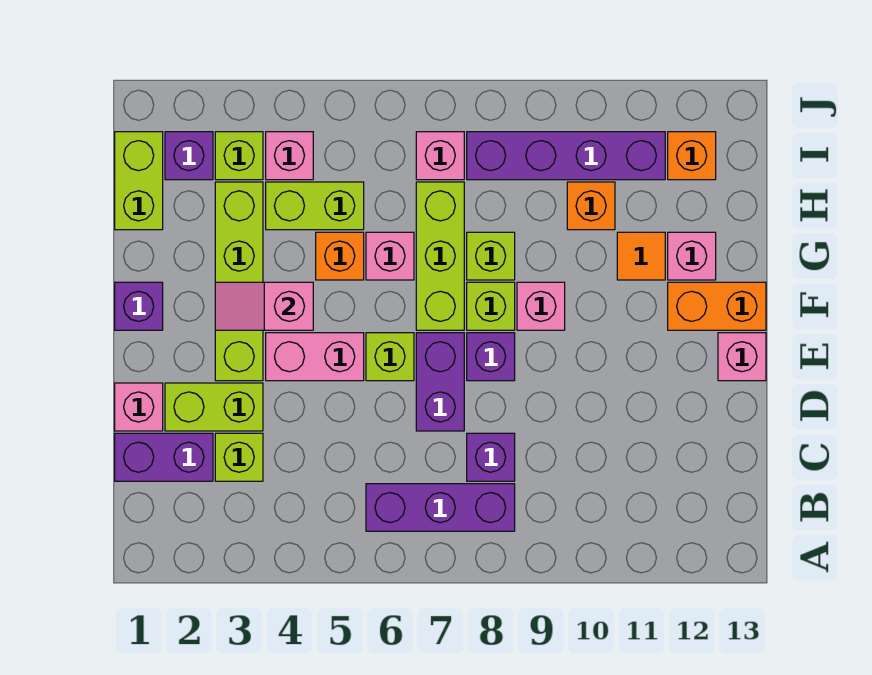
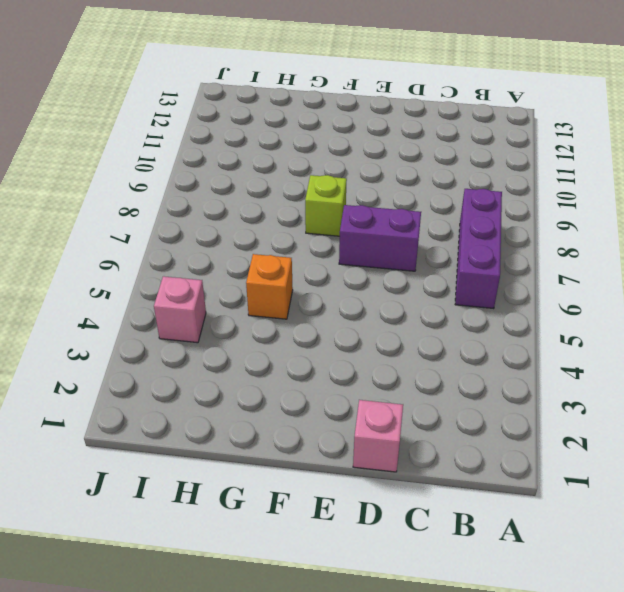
none -> purple brick C1:C2 level 1
none -> lime brick C3 level 1
none -> purple brick C8 level 1
none -> lime brick D2:D3 level 1

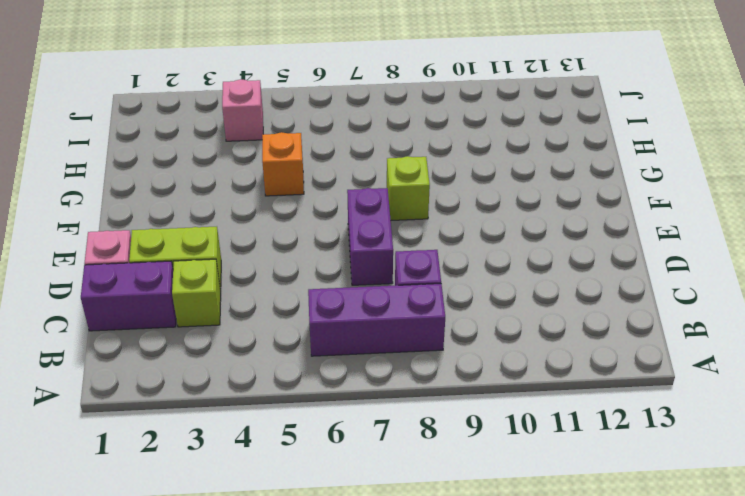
none -> lime brick E3:H3 level 1
none -> pink brick E4:E5 level 1
none -> lime brick E6 level 1
none -> purple brick E8 level 1

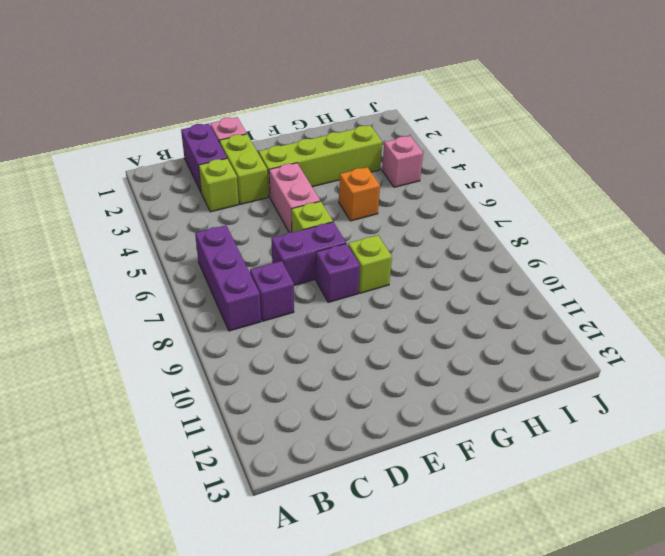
none -> pink brick E13 level 1
none -> purple brick F1 level 1
none -> lime brick F7:H7 level 1
none -> pink brick F9 level 1

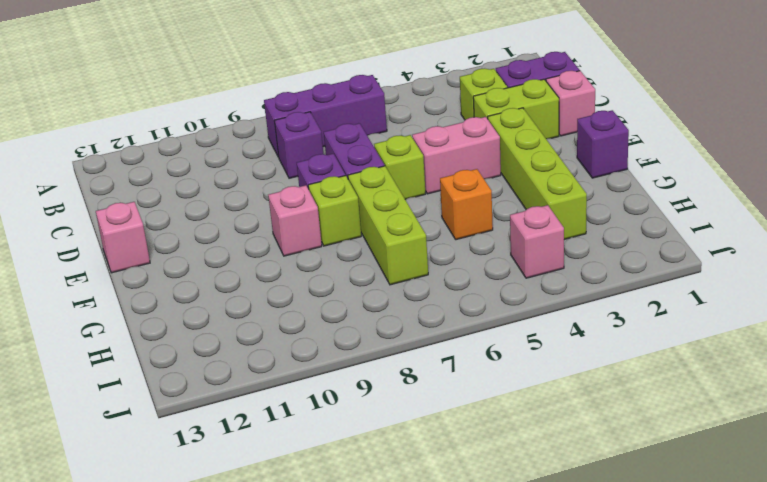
none -> orange brick F12:F13 level 1
none -> pink brick G6 level 1
none -> lime brick G8 level 1
none -> orange tile G11 level 1

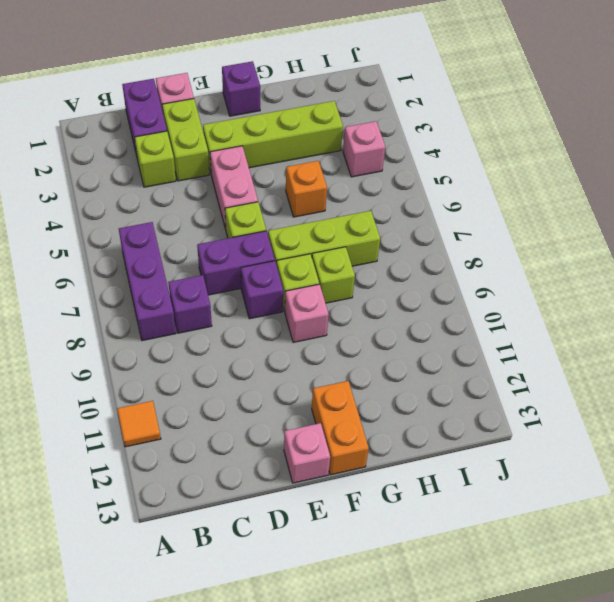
orange tile A11 level 1 -> orange tile G11 level 1
none -> pink brick G6 level 1
none -> pink brick G12 level 1
none -> lime brick H1:I1 level 1
none -> lime brick H4:H5 level 1

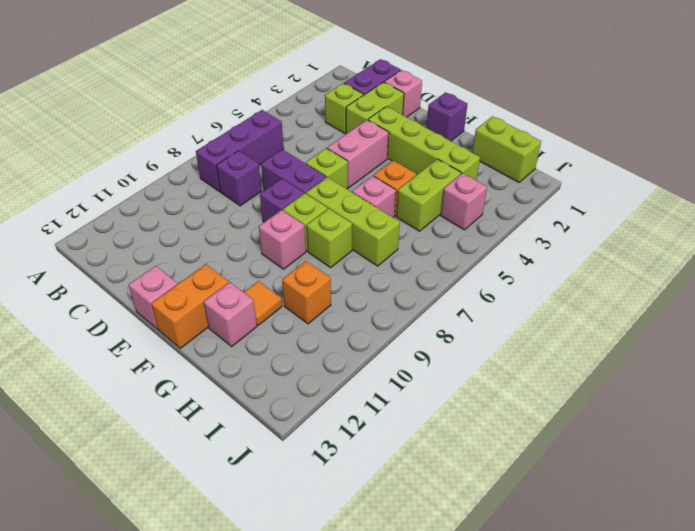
none -> purple brick I2 level 1
none -> lime brick I3 level 1
none -> pink brick I7 level 1
none -> purple brick I8:I11 level 1

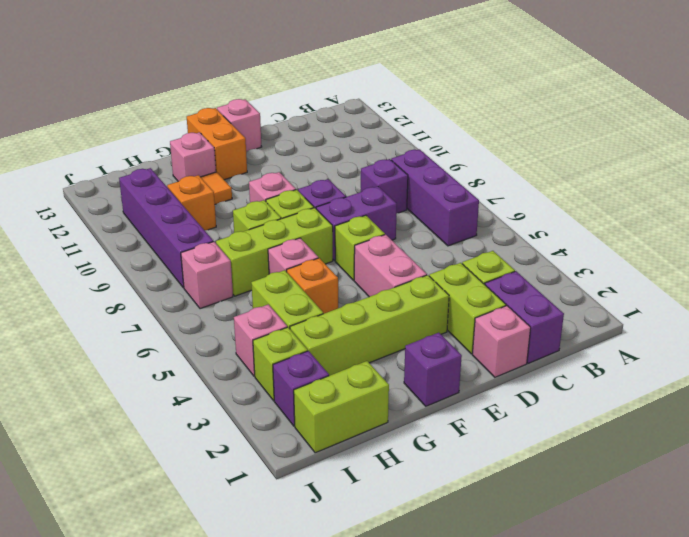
none -> orange brick I12 level 1
none -> pink slope F3:F4 level 2 top 4

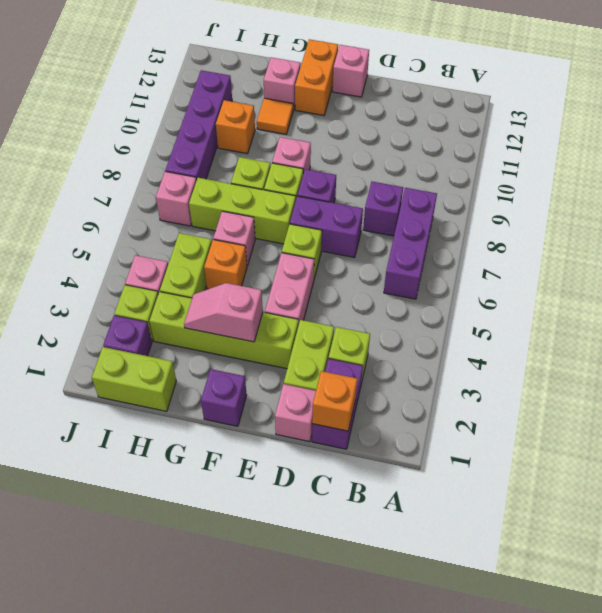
orange brick C1 level 2 -> orange brick I12 level 1
pink slope F3:G3 level 2 top F -> pink slope F3:F4 level 2 top 4

